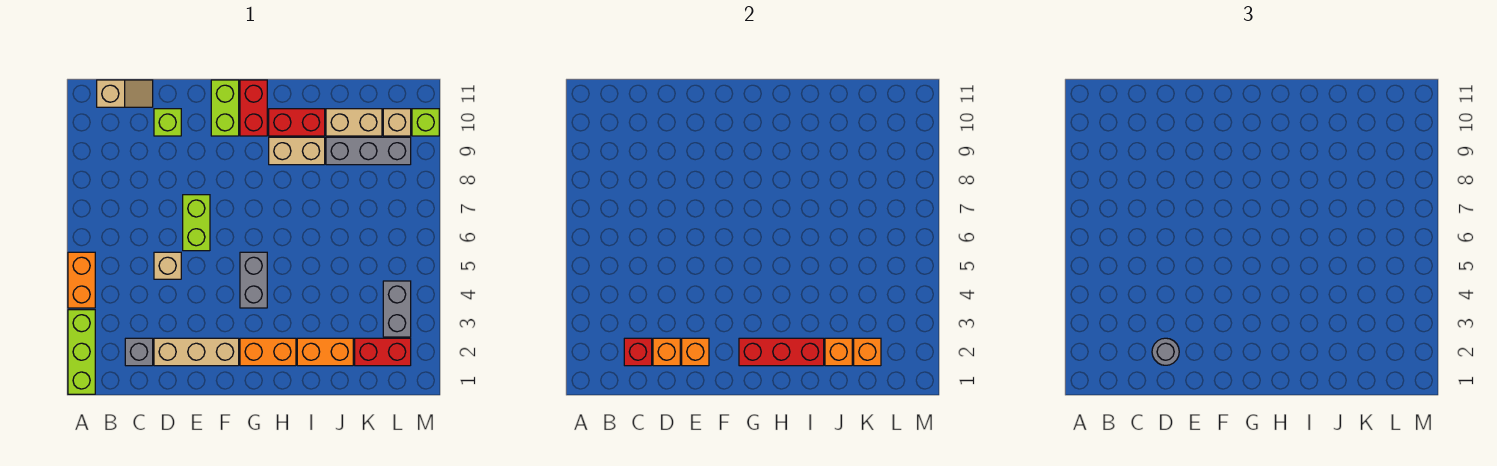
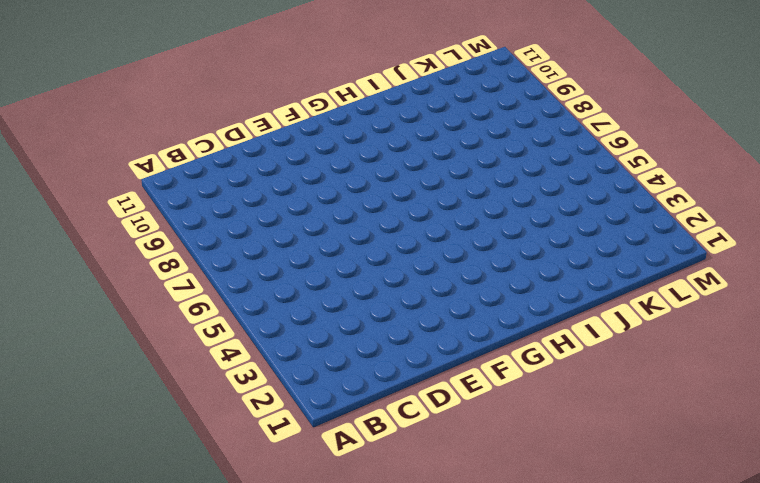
none -> lime brick A1:A3 level 1
none -> orange brick A4:A5 level 1
none -> tan slope B11:C11 level 1 top B

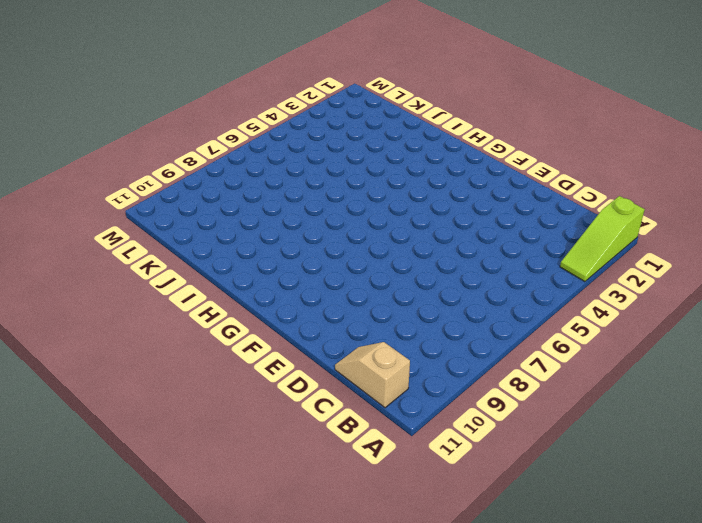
lime slope A1:A3 level 1 top 1 -> lime brick A1:A3 level 1
none -> orange brick A4:A5 level 1
none -> grey brick C2 level 1
none -> tan brick D2:F2 level 1

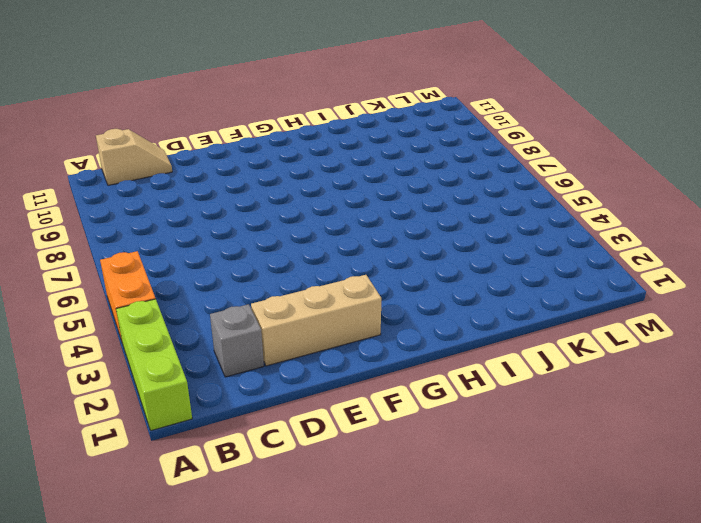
none -> tan brick D5 level 1
none -> lime brick D10 level 1
none -> lime brick E6:E7 level 1

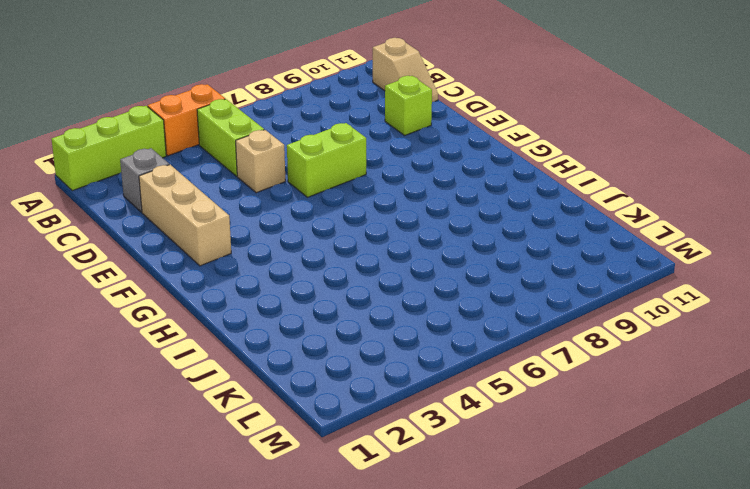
lime brick B5:C5 level 1 -> lime brick F10:F11 level 1
none -> orange brick G2:H2 level 1
none -> grey brick G4:G5 level 1
none -> red brick G10:G11 level 1

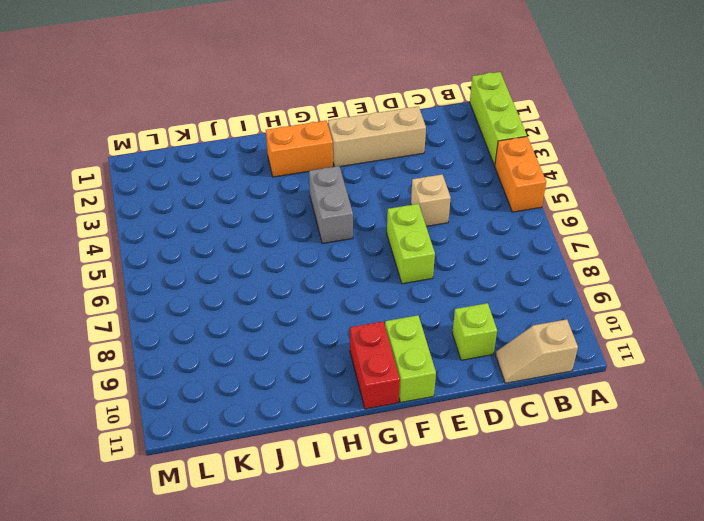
none -> grey brick C2 level 1
none -> tan brick H9:I9 level 1
none -> red brick H10:I10 level 1

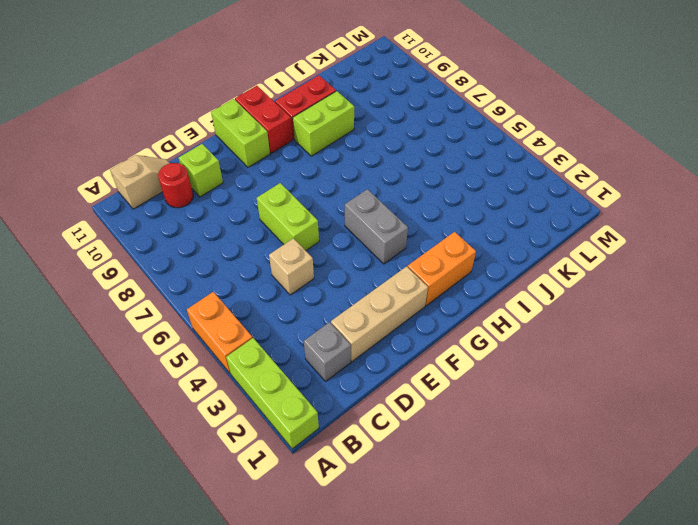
red round brick C10 level 1 -> none
lime brick H9:I9 level 1 -> tan brick H9:I9 level 1
none -> orange brick I2:J2 level 1
none -> grey brick J9:L9 level 1
none -> tan brick J10:K10 level 1

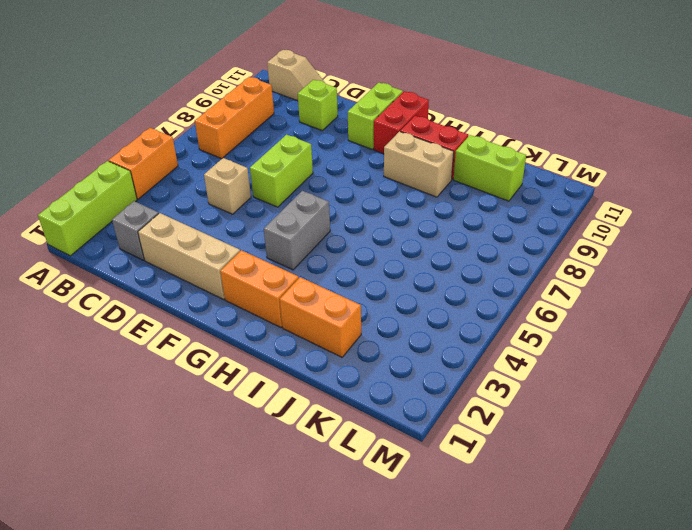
orange brick B7:B9 level 1 -> none
lime brick J10:K10 level 1 -> tan brick J10:K10 level 1
none -> grey brick J9:L9 level 1
none -> red brick K2:L2 level 1
none -> grey brick L3:L4 level 1

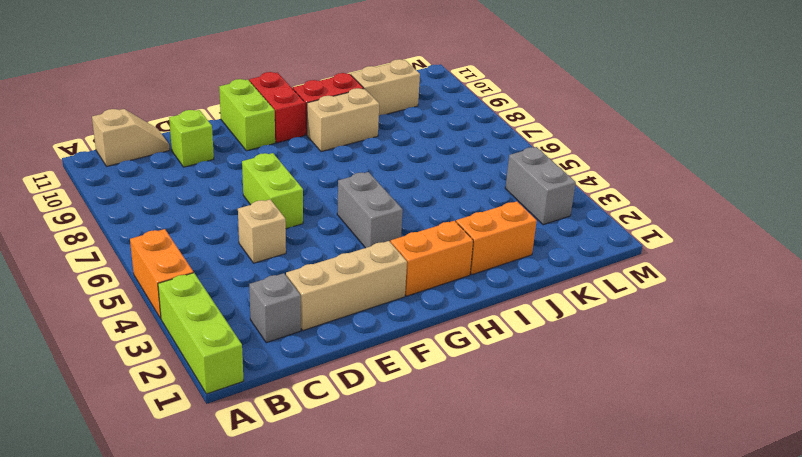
none -> grey brick J9:L9 level 1
none -> red brick K2:L2 level 1
none -> tan brick L10 level 1

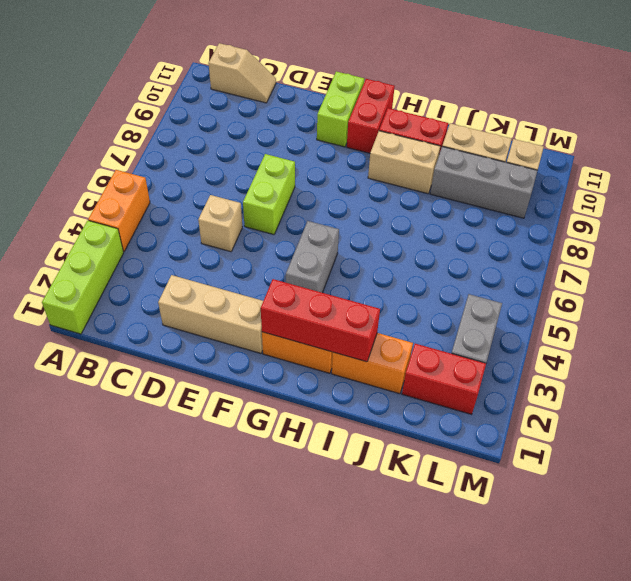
none -> grey brick C2 level 1
none -> lime brick D10 level 1
none -> lime brick M10 level 1

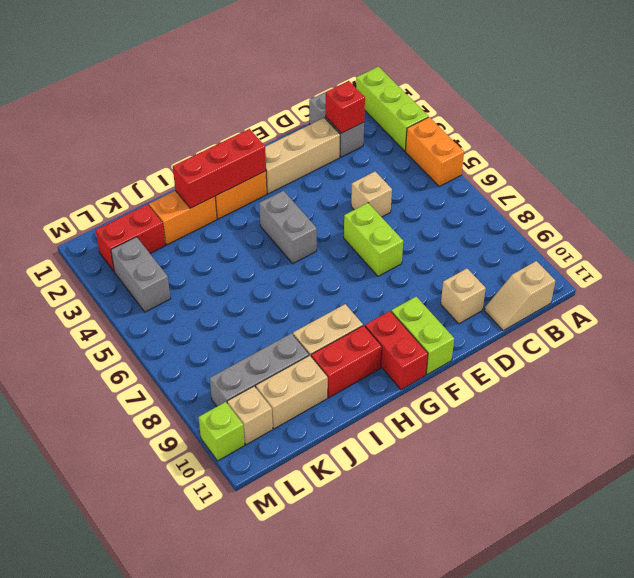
grey brick C1:C2 level 1 -> grey brick C2 level 1
tan brick D10 level 1 -> lime brick D10 level 1
none -> orange brick D2 level 2
none -> orange brick E2 level 2
none -> orange brick J2 level 2

